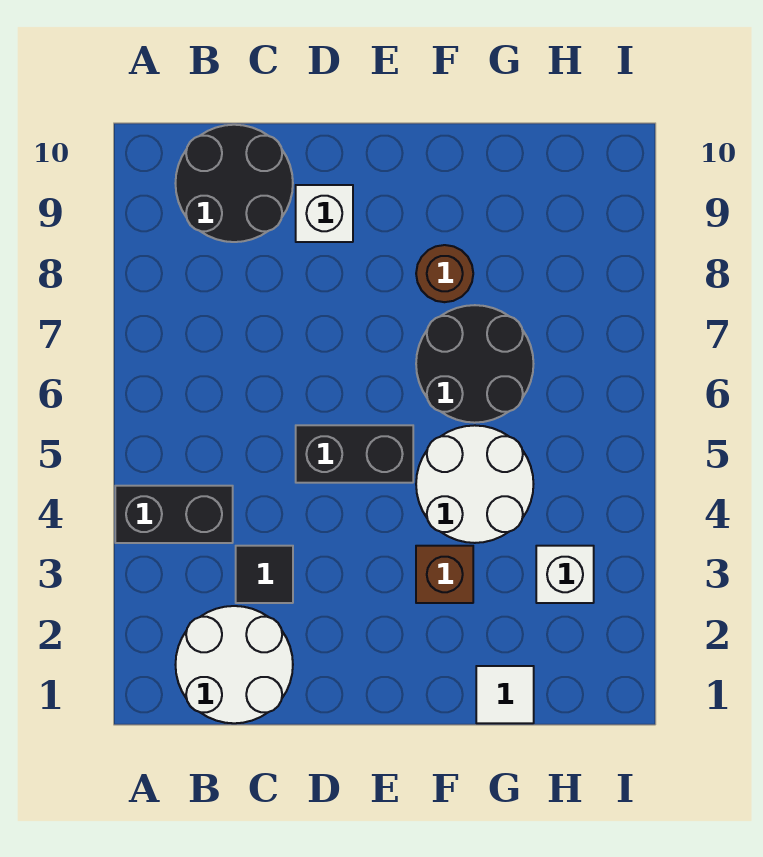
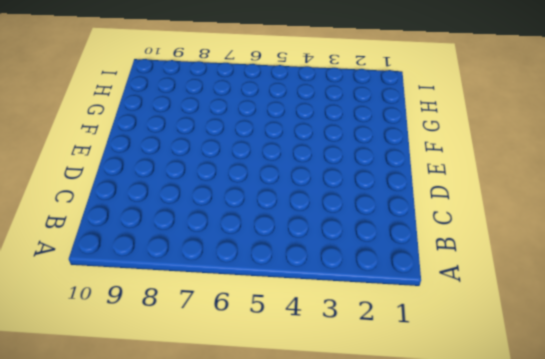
none -> black brick A4:B4 level 1
none -> white round brick B1:C2 level 1
none -> black round brick B9:C10 level 1

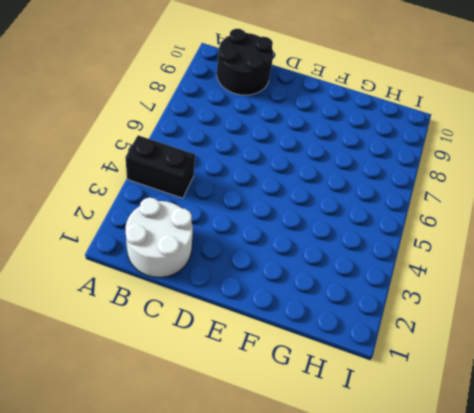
none -> black tile C3 level 1
none -> black brick D5:E5 level 1
none -> white brick D9 level 1

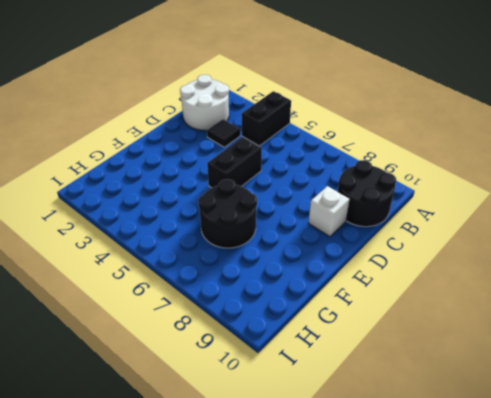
none -> brown brick F3 level 1
none -> white round brick F4:G5 level 1
none -> brown round brick F8 level 1

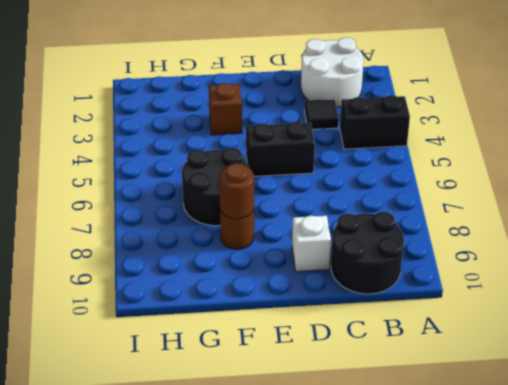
brown round brick F8 level 2 -> none
none -> white round brick F4:G5 level 1
none -> white tile G1 level 1
none -> white brick H3 level 1

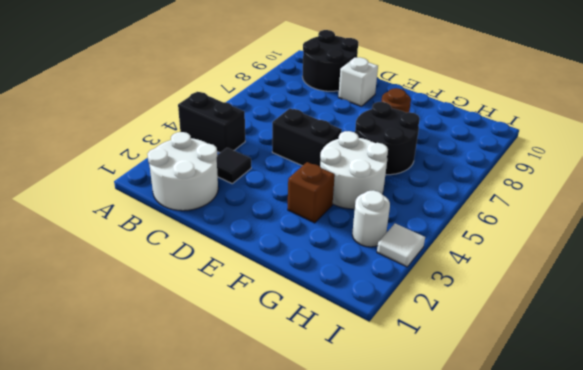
white round brick H3 level 1 -> white brick H3 level 1
white tile I3 level 1 -> white tile G1 level 1

